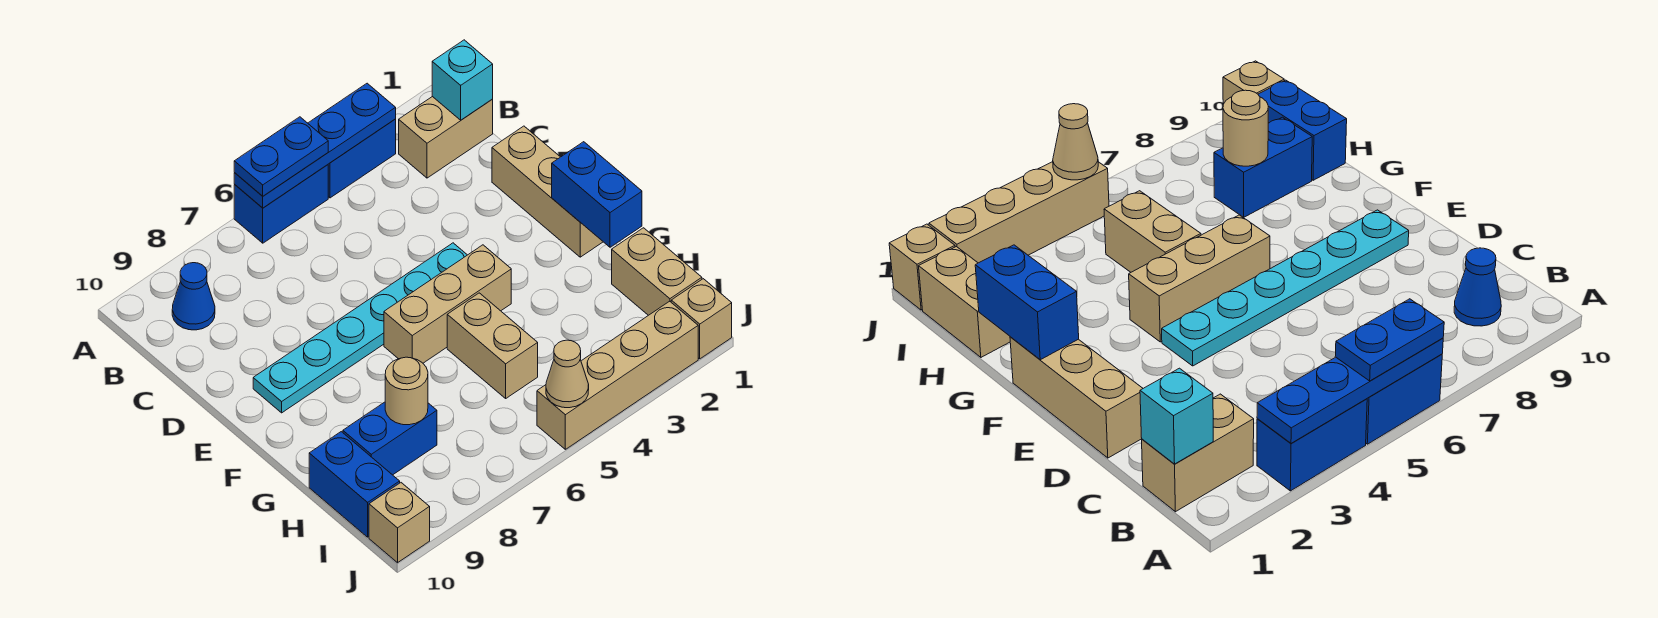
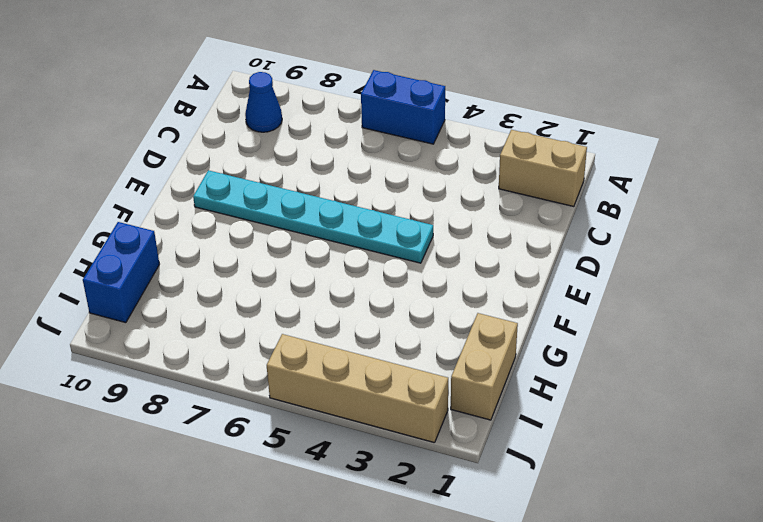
none -> blue brick A3:A4 level 1
none -> tan brick D1:F1 level 1
none -> tan brick F4:F6 level 1

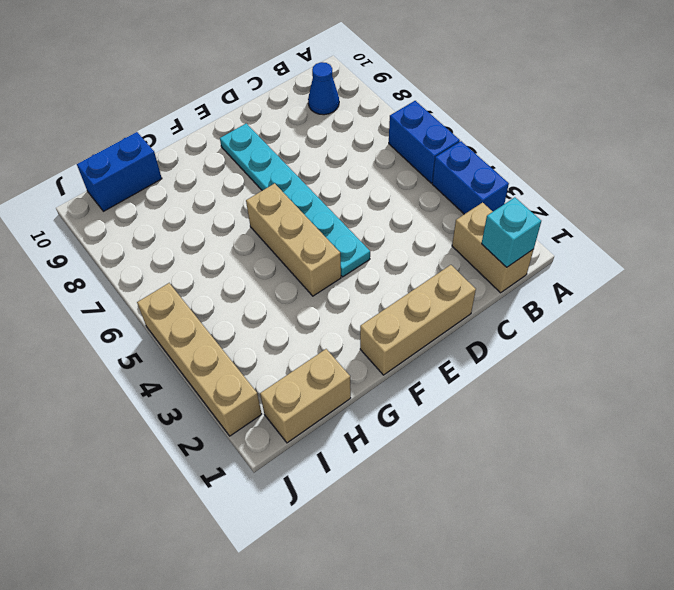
none -> tan brick G5:H5 level 1
none -> blue brick H8:H9 level 1
none -> tan brick J1 level 1

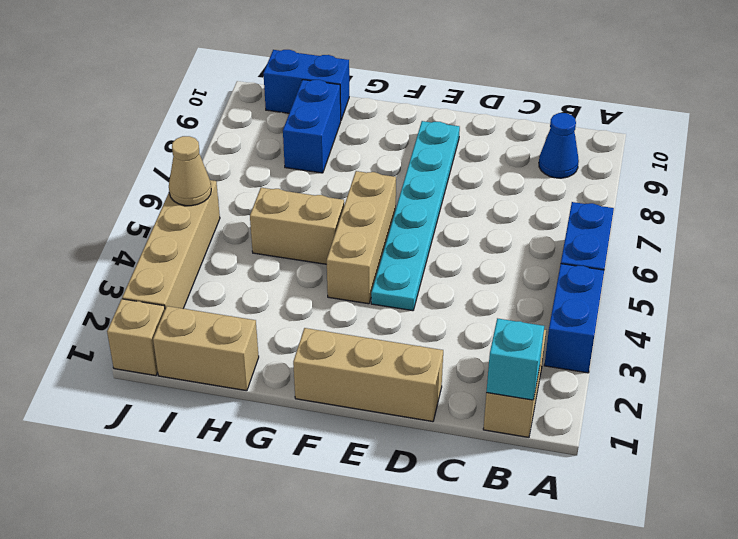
none -> tan brick J10 level 1
none -> blue plate A3:A6 level 2
none -> blue brick F1:G1 level 2

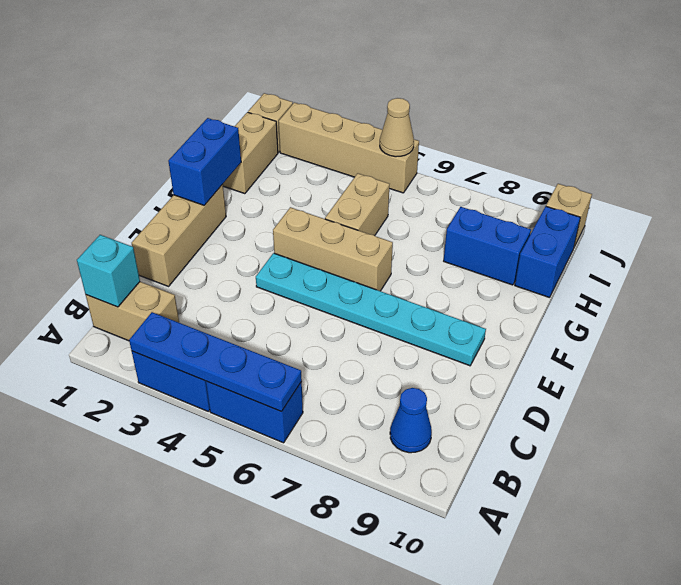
none -> tan round brick H8 level 2
none -> blue plate A5:A6 level 3

